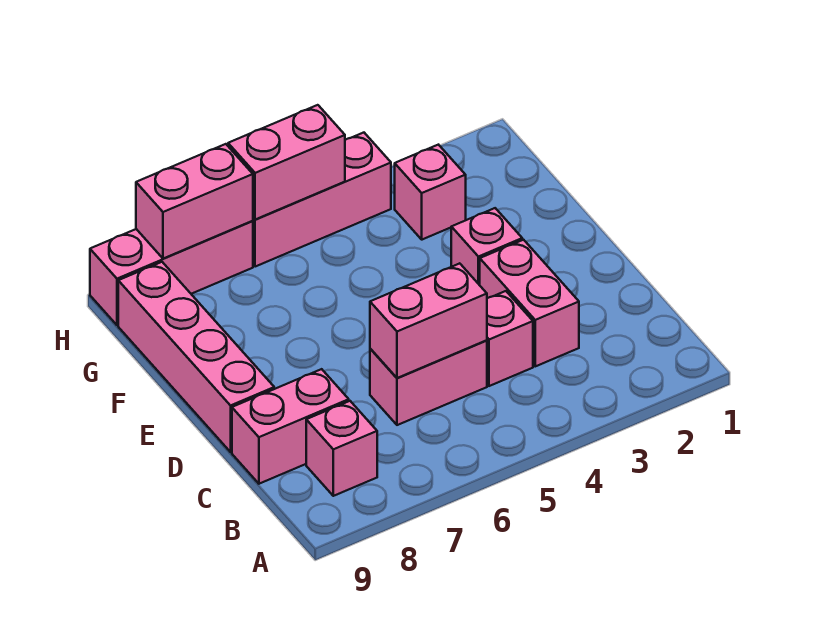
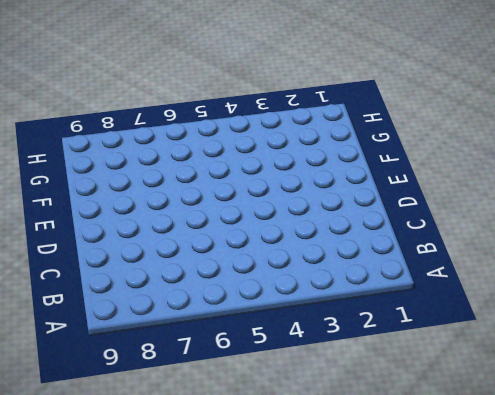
none -> pink brick B8 level 1
none -> pink brick C3:D3 level 1
none -> pink brick C4 level 1

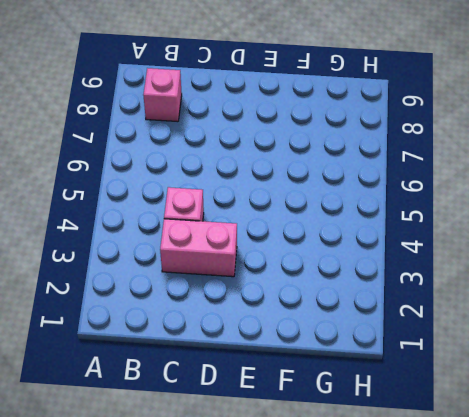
none -> pink brick C5:C6 level 1
none -> pink brick C8:C9 level 1
none -> pink brick D9:G9 level 1

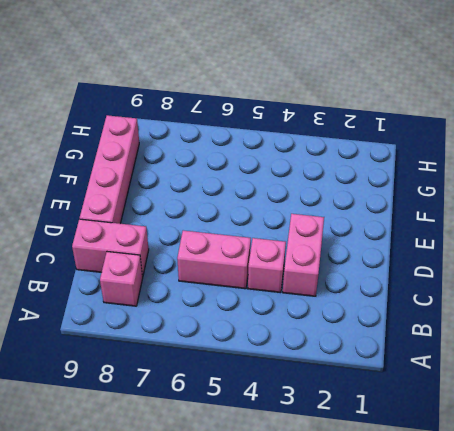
none -> pink brick E3 level 1
none -> pink brick G3 level 1
none -> pink brick H4:H6 level 1

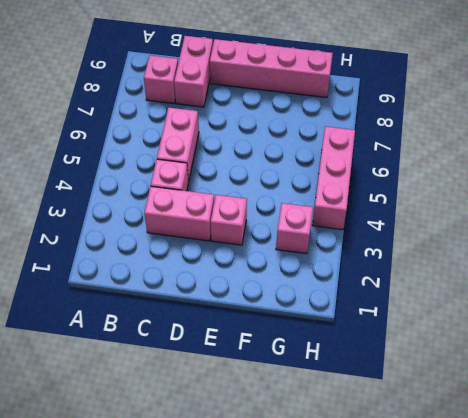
none -> pink brick H7:H9 level 1
none -> pink brick C5:C6 level 2
none -> pink brick H5:H6 level 2

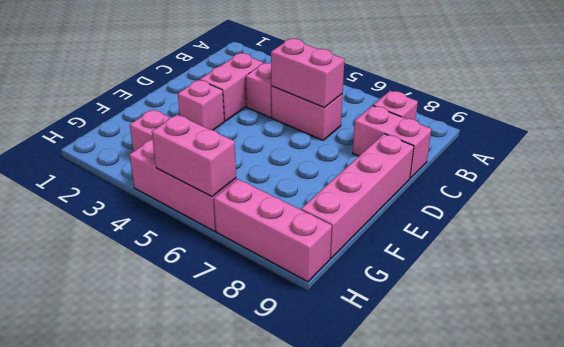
none -> pink brick H7:H8 level 2

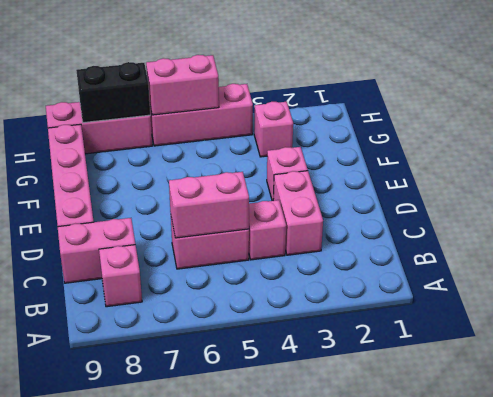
black brick H7:H8 level 2 -> pink brick H7:H8 level 2

